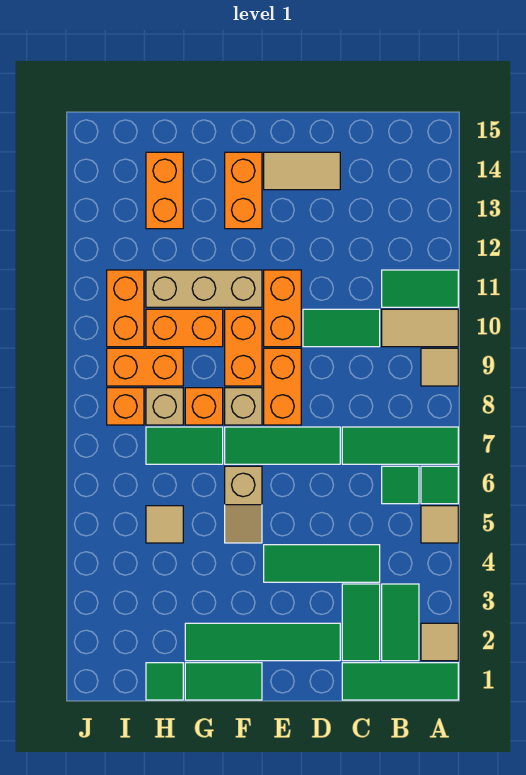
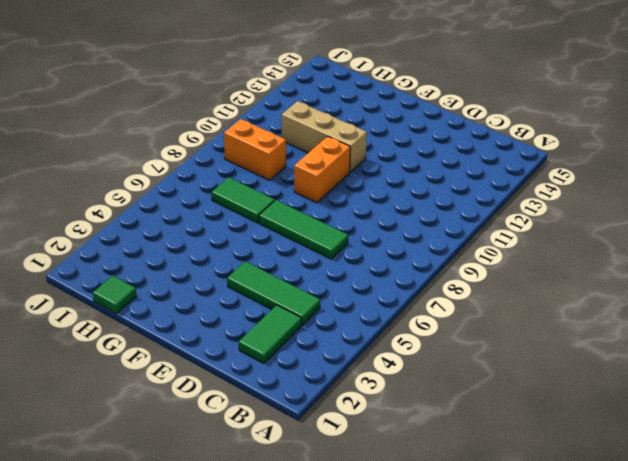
none -> green tile A1:C1 level 1
none -> tan tile A2 level 1
none -> tan tile A5 level 1
none -> green tile A6 level 1

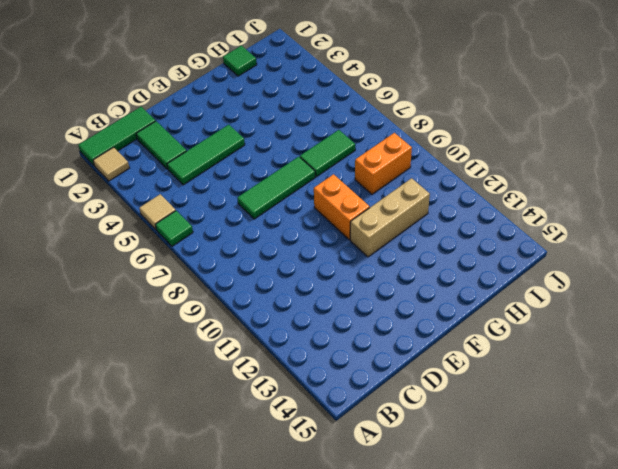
none -> green tile A7:C7 level 1
none -> tan tile A9 level 1
none -> tan tile A10:B10 level 1
none -> green tile A11:B11 level 1

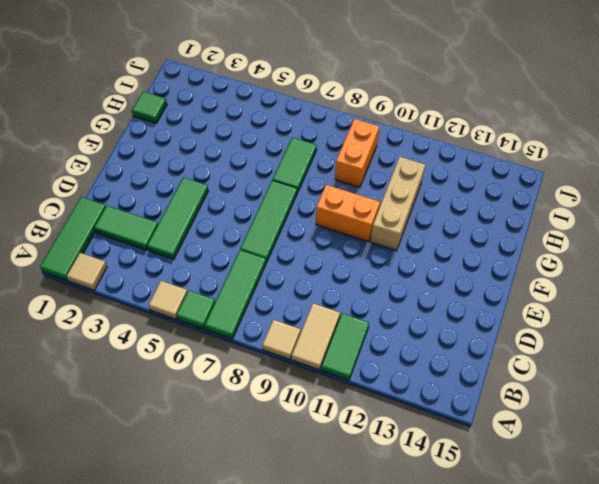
none -> green tile B2:B3 level 1
none -> green tile B6 level 1
none -> green tile C10:D10 level 1
none -> green tile D2:G2 level 1

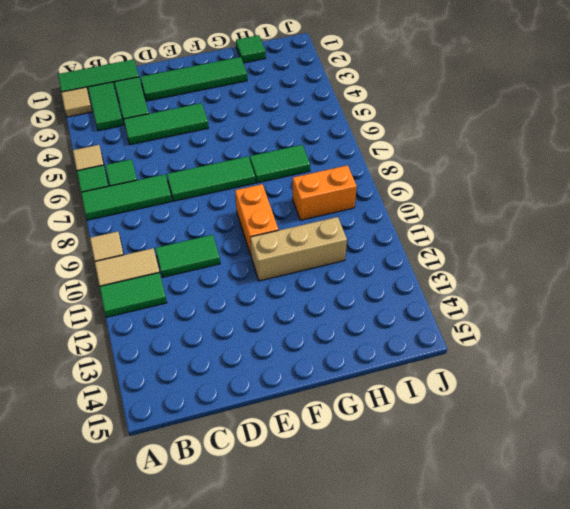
none -> tan tile D14:E14 level 1
none -> orange brick E8:E9 level 1
none -> orange brick E10:E11 level 1
none -> green tile F1:G1 level 1

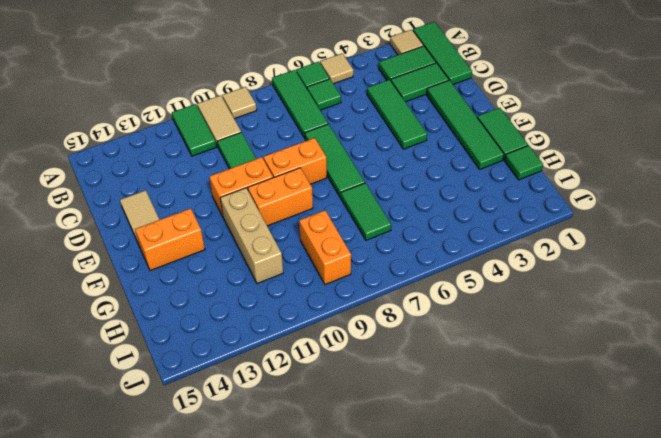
none -> tan slope F5:F6 level 1 top 6
none -> tan brick F8 level 1
none -> orange brick G8 level 1
none -> orange brick G10:H10 level 1

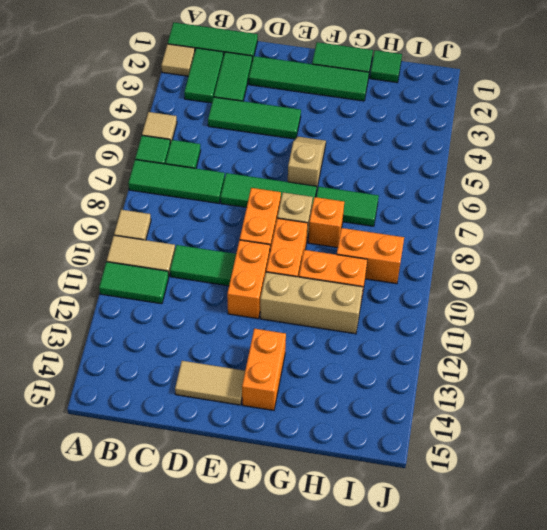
none -> tan tile H5 level 1
none -> tan brick H8 level 1
none -> orange brick H13:H14 level 1
none -> orange brick I8 level 1

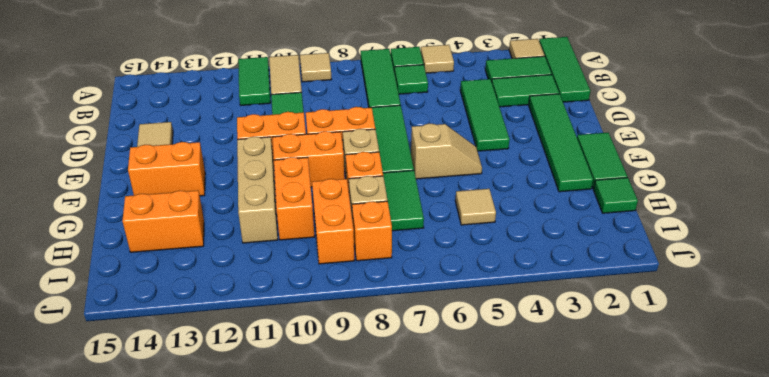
none -> orange brick I10:I11 level 1

